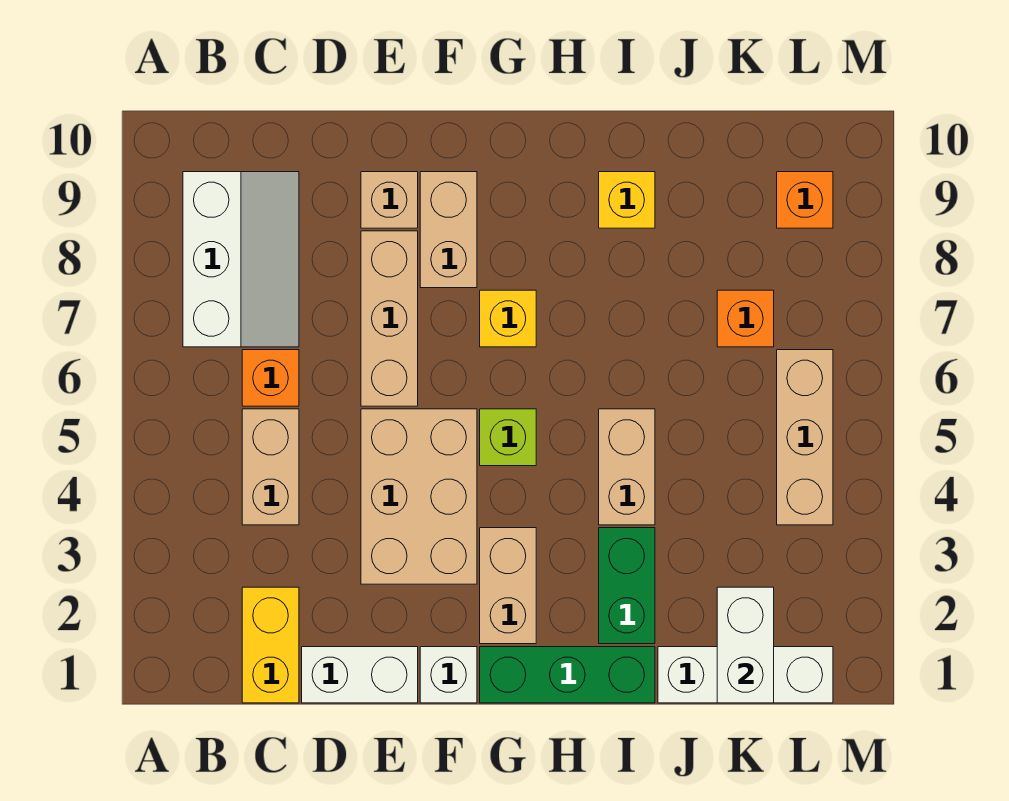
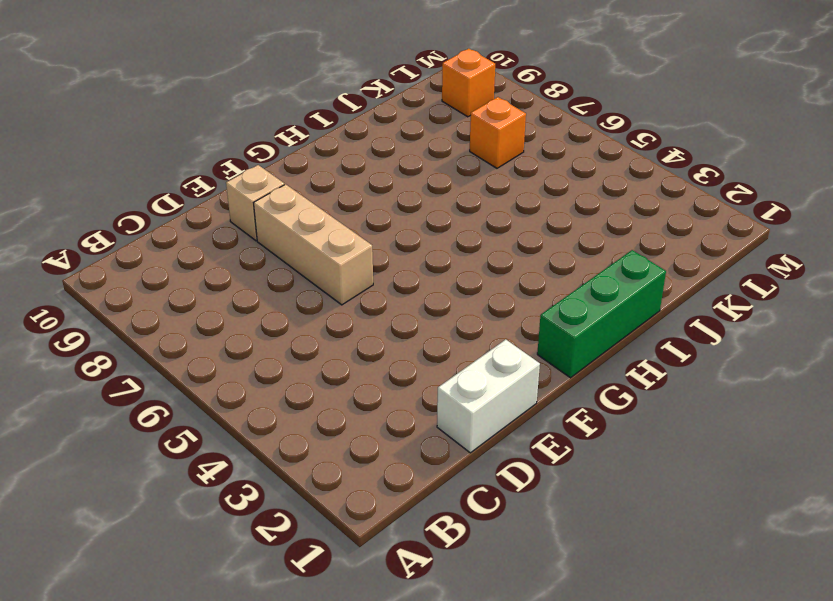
none -> white slope B7:C9 level 1 top B
none -> yellow brick C1:C2 level 1
none -> tan brick C4:C5 level 1

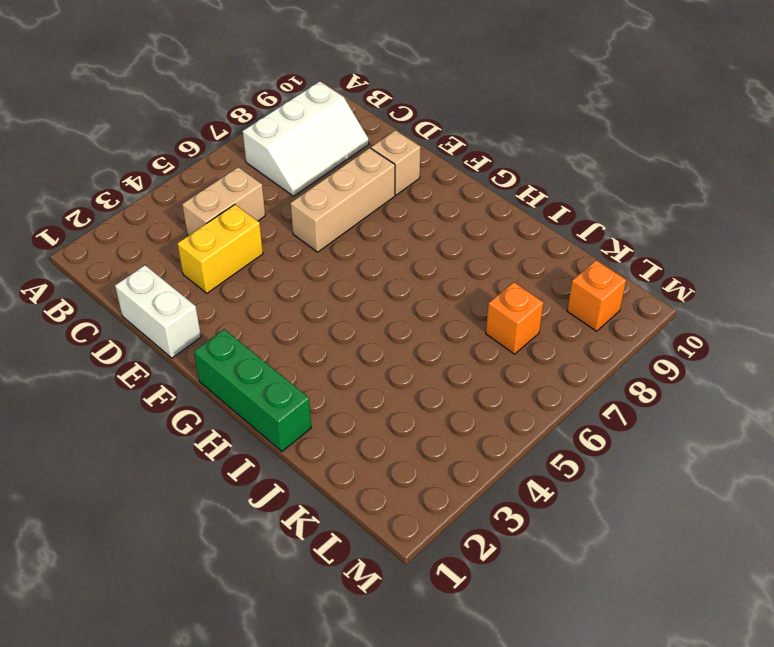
yellow brick D3:D4 level 1 -> yellow brick C1:C2 level 1
none -> orange brick C6 level 1
none -> tan brick E3:F5 level 1
none -> white brick F1 level 1

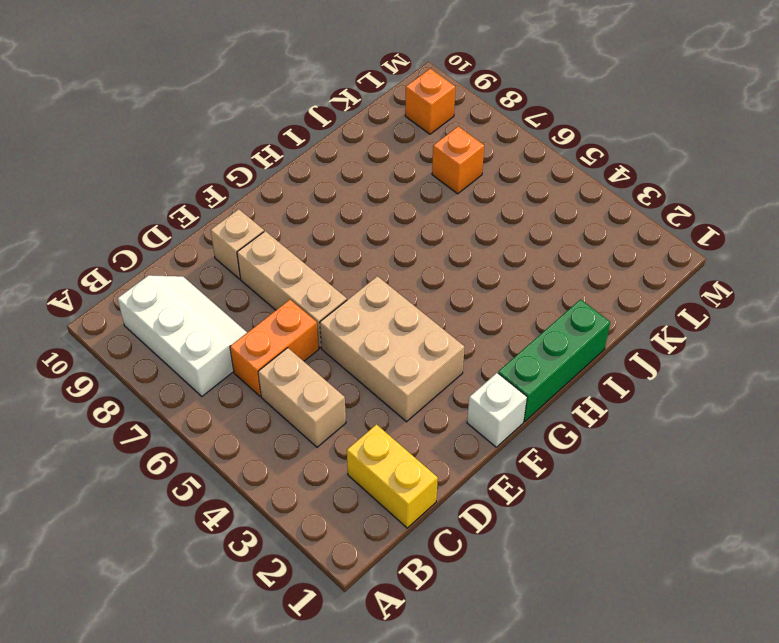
orange brick C6:D6 level 1 -> orange brick C6 level 1
none -> white brick D1:E1 level 1
none -> tan brick F8:F9 level 1
none -> tan brick G2:G3 level 1

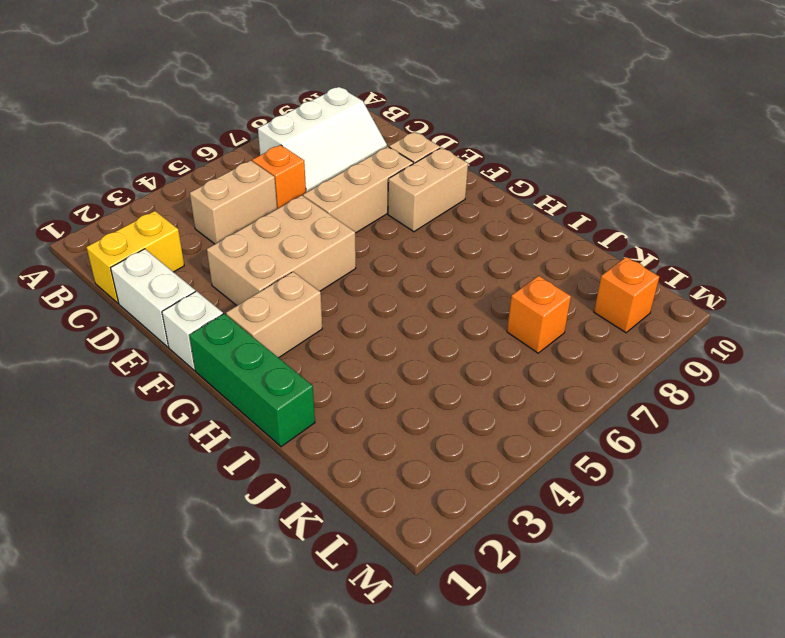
none -> lime brick G5 level 1
none -> yellow brick G7 level 1
none -> green brick I2:I3 level 1

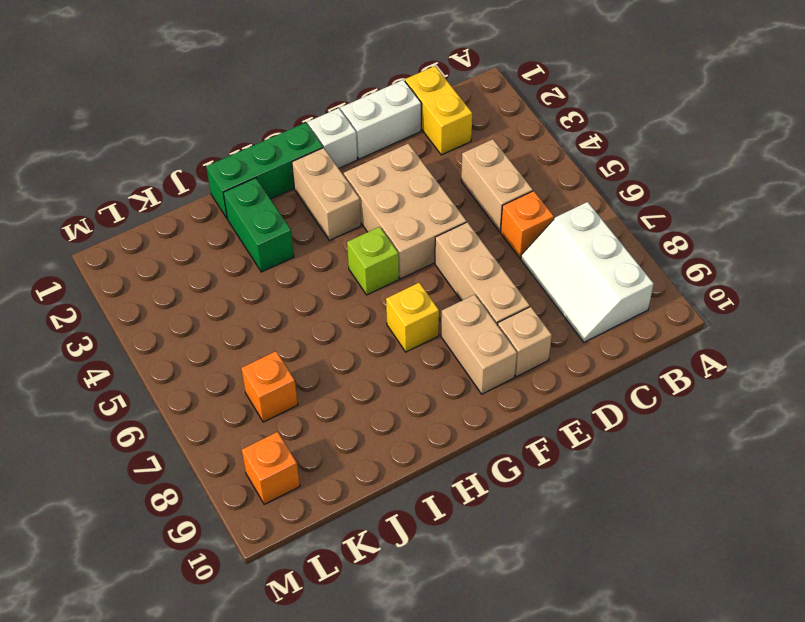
none -> tan brick I4:I5 level 1
none -> yellow brick I9 level 1
none -> white brick J1:L1 level 1

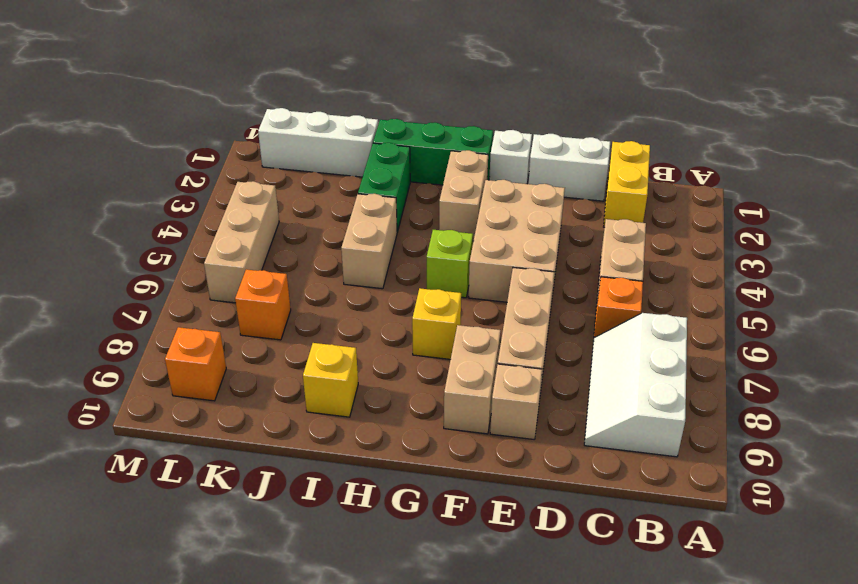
none -> white brick K1:K2 level 2

